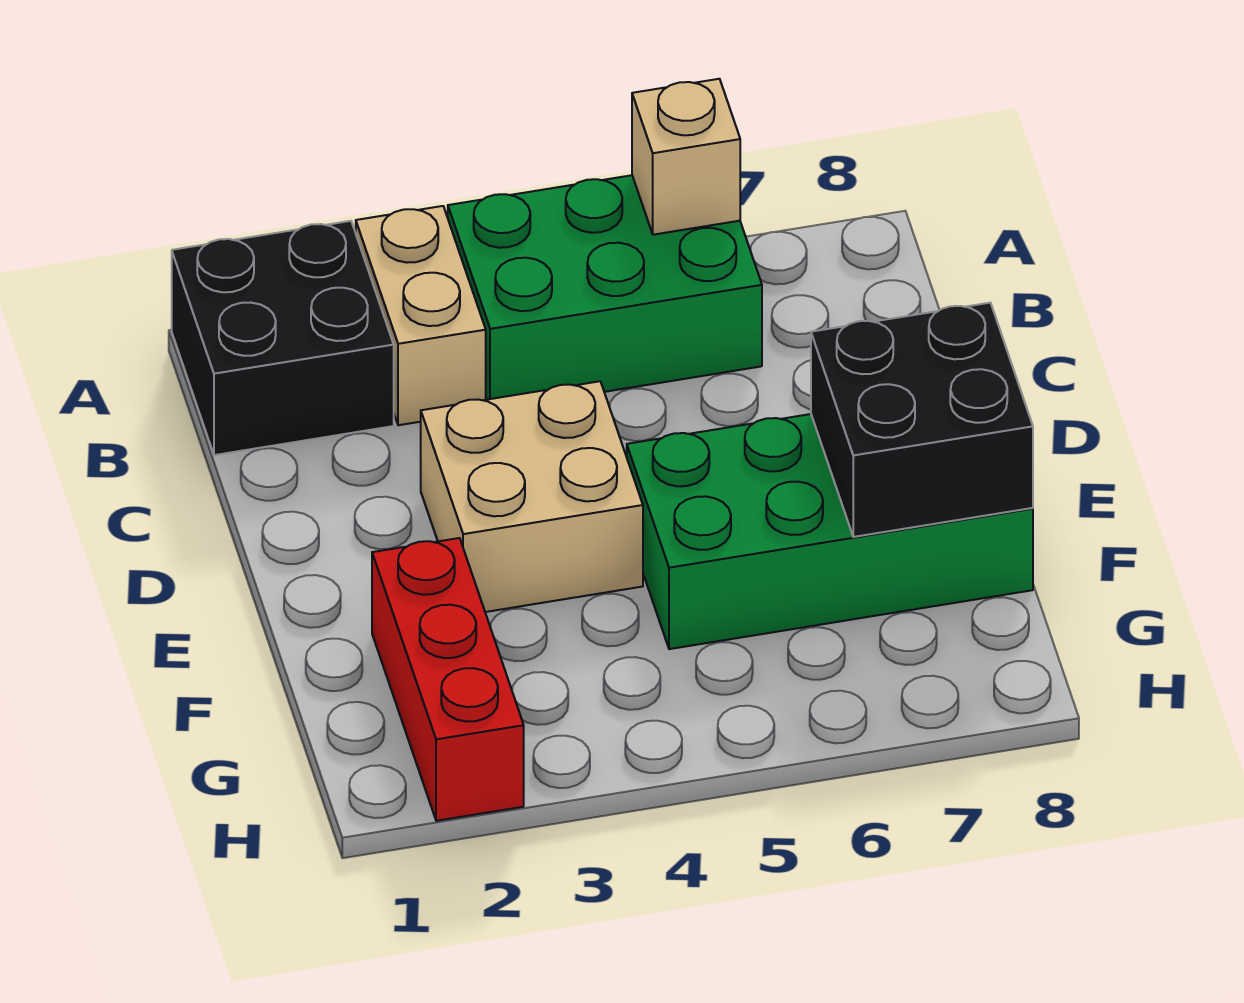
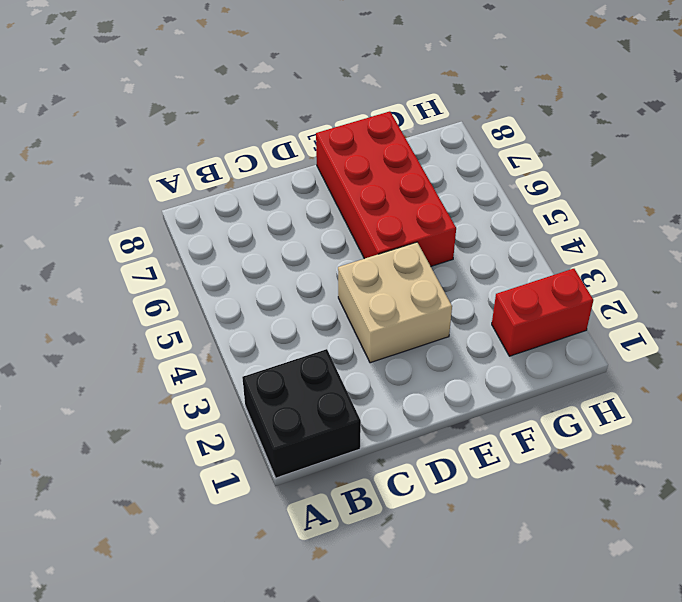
red brick E5:F8 level 1 -> green brick E5:F8 level 1
red brick G2:H2 level 1 -> red brick F2:H2 level 1
none -> tan brick A3:B3 level 1
none -> green brick A4:B6 level 1

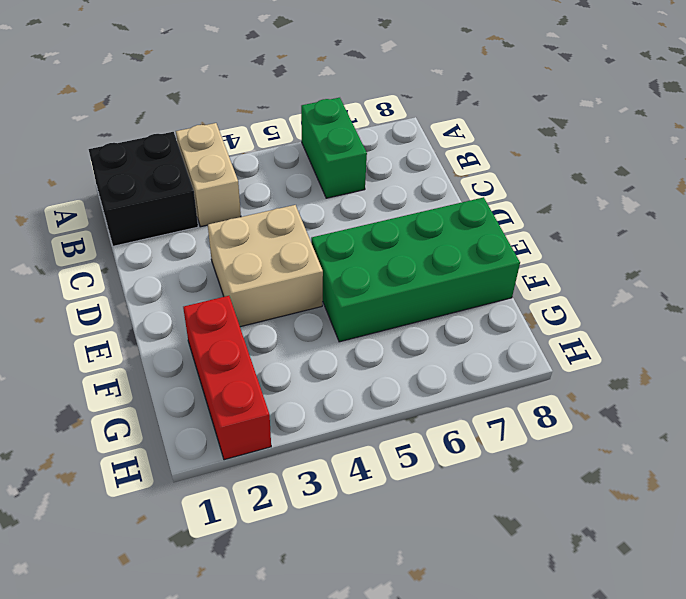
green brick A6:B6 level 1 -> green brick A4:B6 level 1
none -> tan brick A6 level 2
none -> black brick E7:F8 level 2

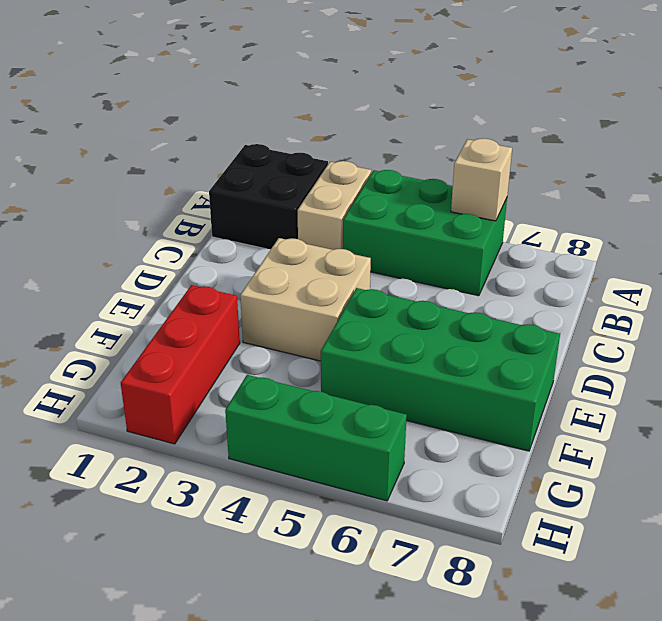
green brick H4:H6 level 1 -> none
none -> black brick E7:F8 level 2

